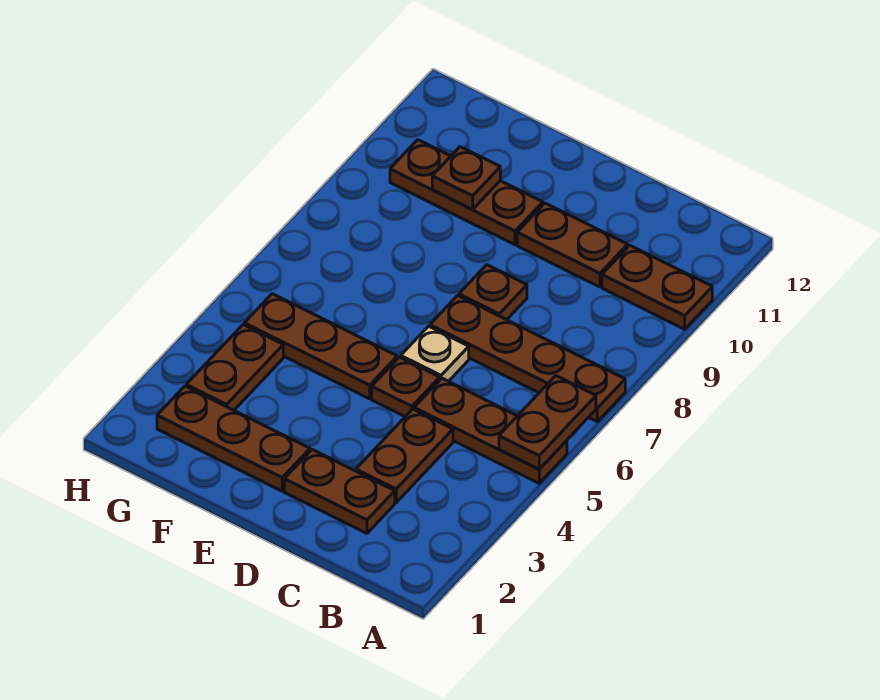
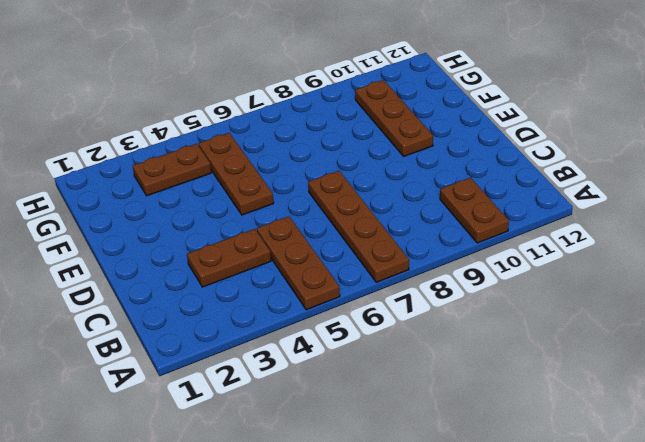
none -> brown plate C2:D2 level 1
none -> brown plate C10:D10 level 1
none -> brown plate D5 level 1

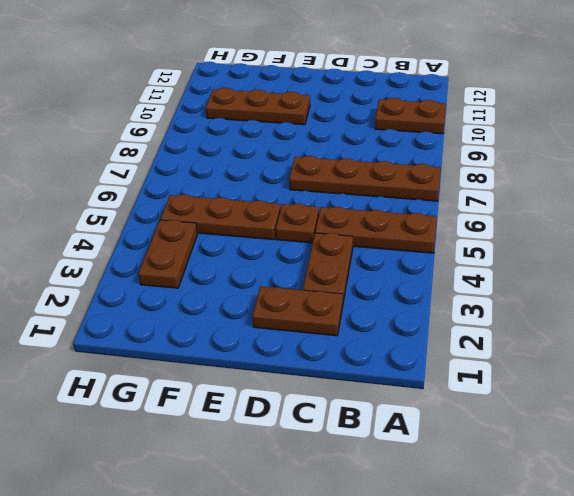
none -> brown plate C10:D10 level 1
none -> tan plate D6 level 1
none -> brown plate D8 level 1

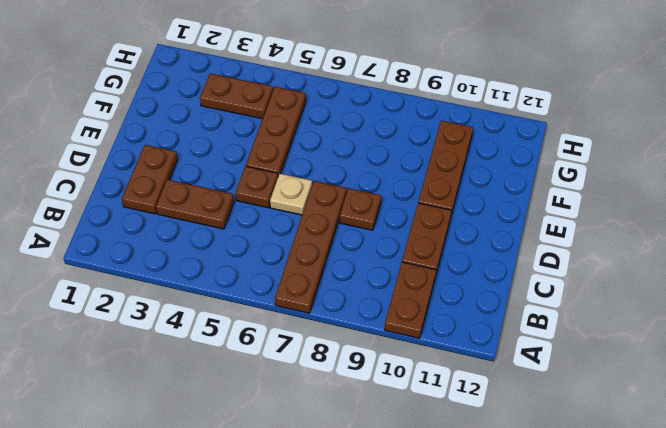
none -> brown plate A5:C5 level 1
none -> brown plate E2:G2 level 1
none -> brown plate A5:A6 level 2

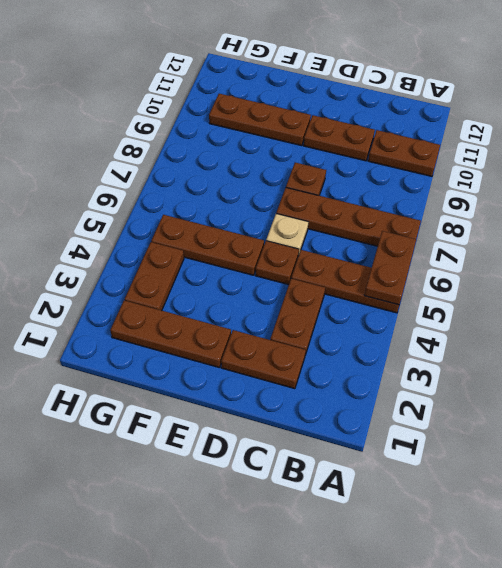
none -> brown plate F10 level 2

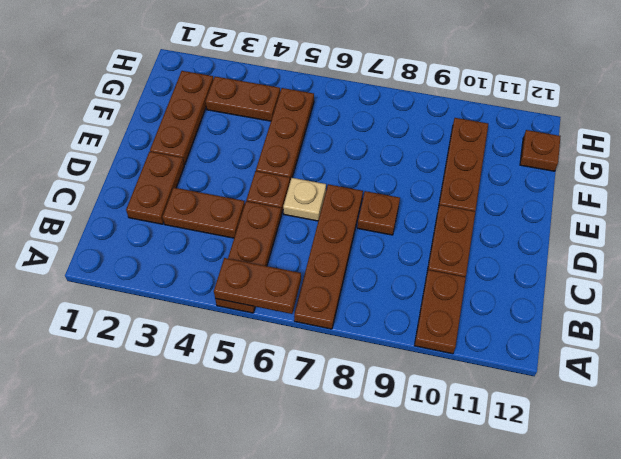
brown plate G12 level 1 -> brown plate F10 level 2

